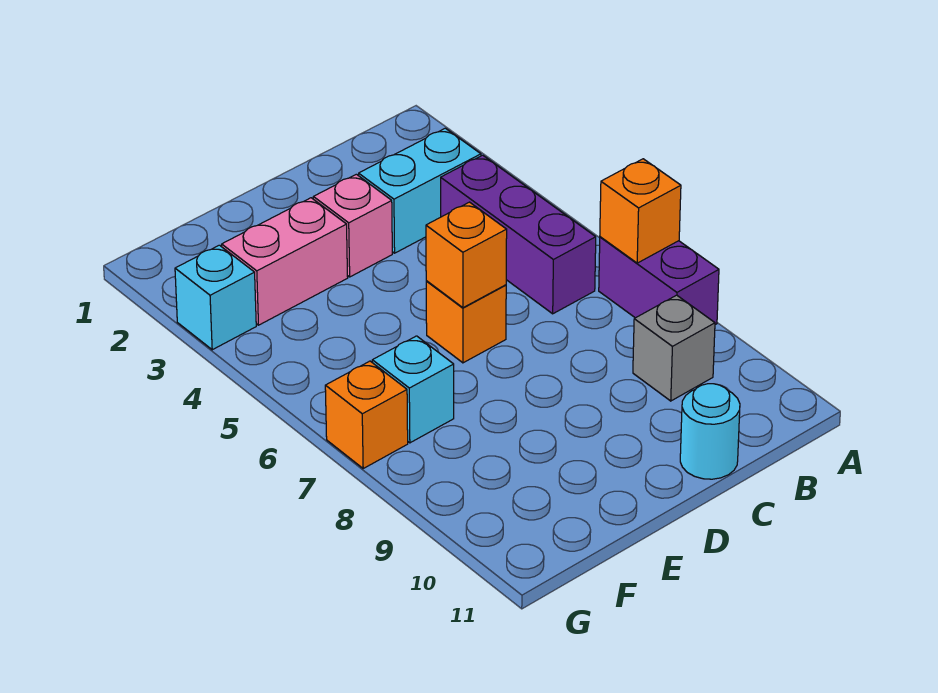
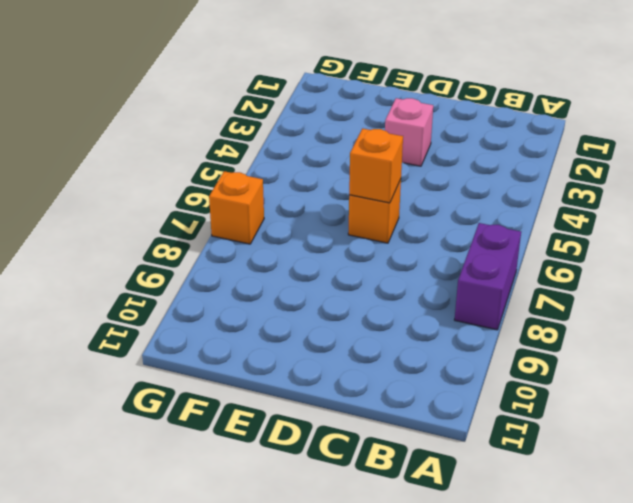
none -> cyan brick B3:C3 level 1
none -> purple brick B4:B6 level 1
none -> grey brick B9 level 1

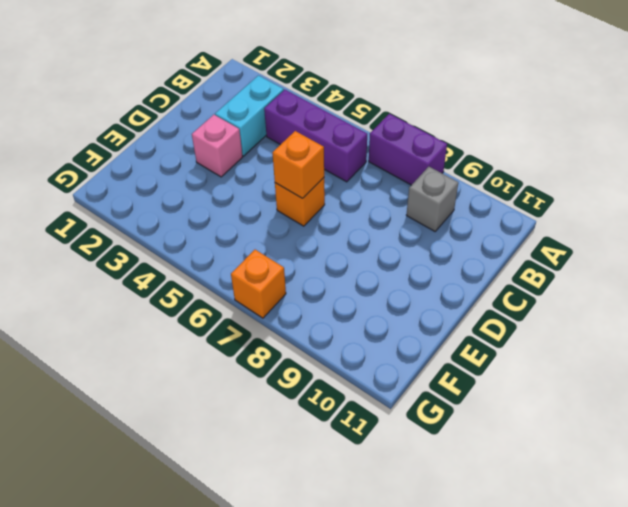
none -> cyan round brick C11 level 1
none -> pink brick E3:F3 level 1
none -> cyan brick F7 level 1

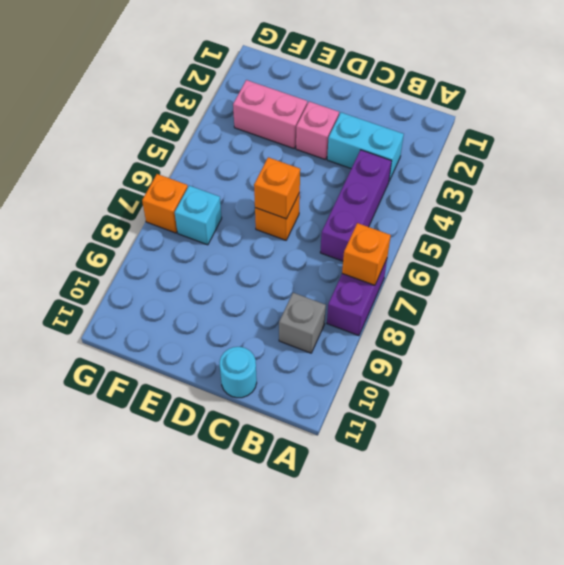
none -> cyan brick G3 level 1

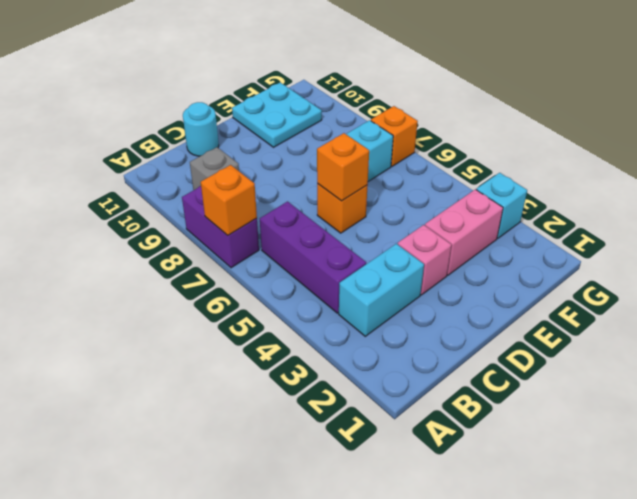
cyan plate E10:F11 level 1 -> none

